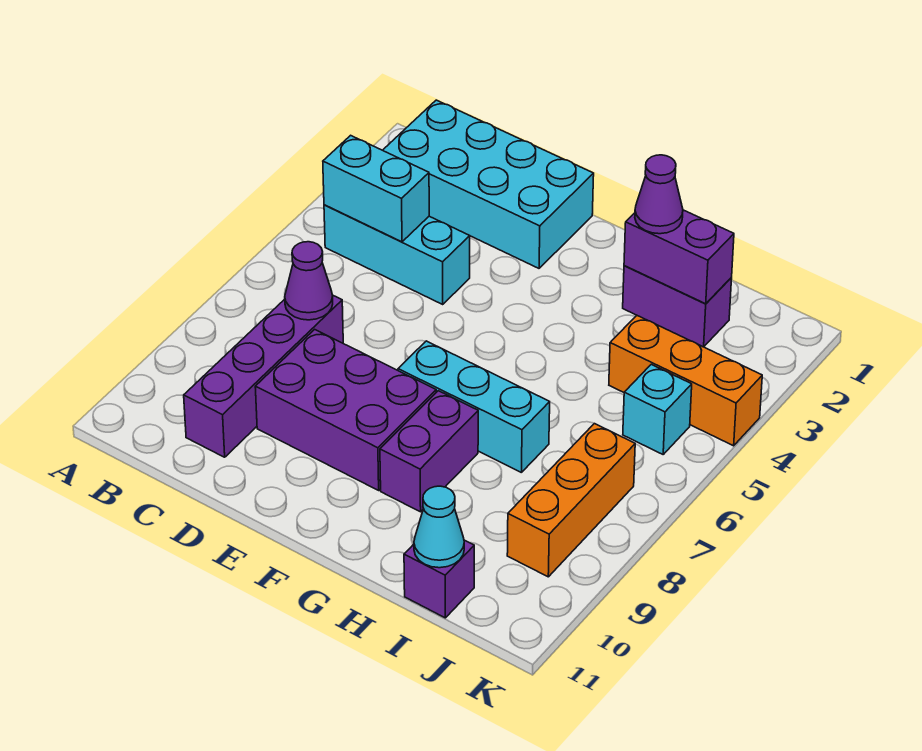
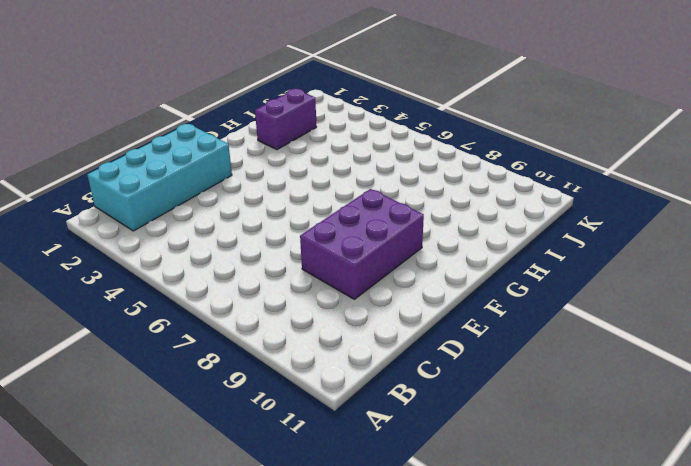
none -> cyan brick B4:D4 level 1
none -> purple brick C7:C10 level 1
none -> cyan brick F7:H7 level 1

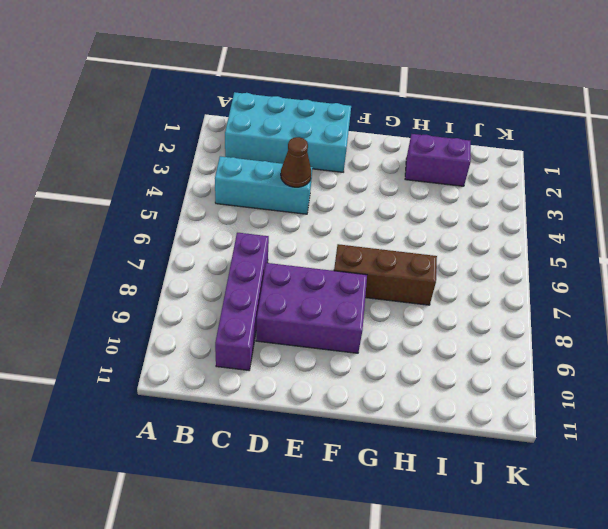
brown cone D4 level 2 -> none
brown brick F7:H7 level 1 -> cyan brick F7:H7 level 1
none -> purple brick G8:G9 level 1
none -> orange brick I4:K4 level 1
none -> purple brick I11 level 1

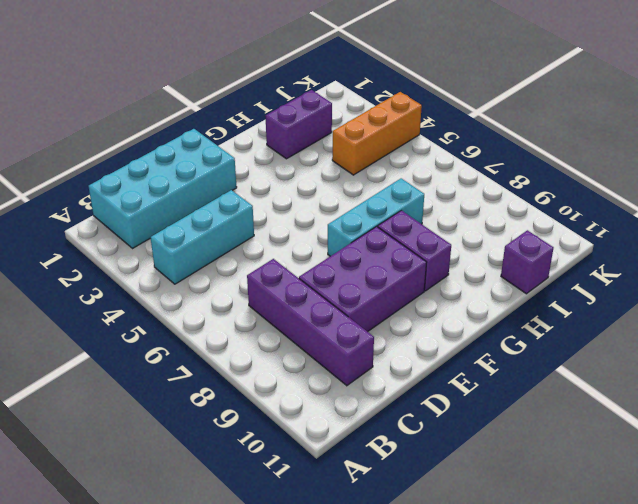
none -> cyan brick J5 level 1
none -> orange brick J7:J9 level 1
none -> cyan brick B4:C4 level 2

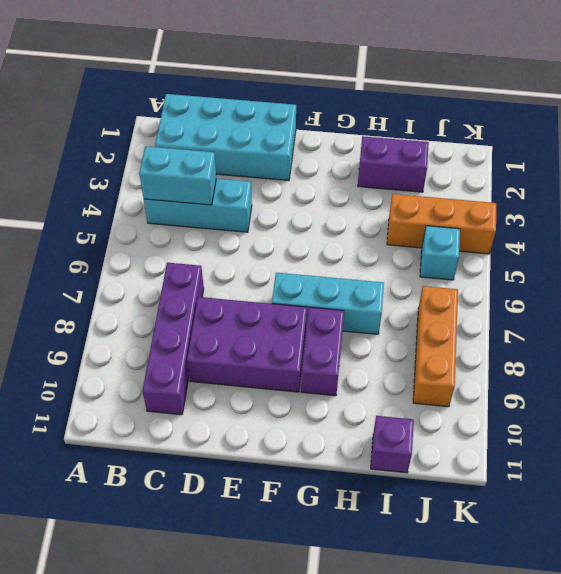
none -> purple cone C7 level 2
none -> purple brick H2:I2 level 2
none -> cyan cone I11 level 2

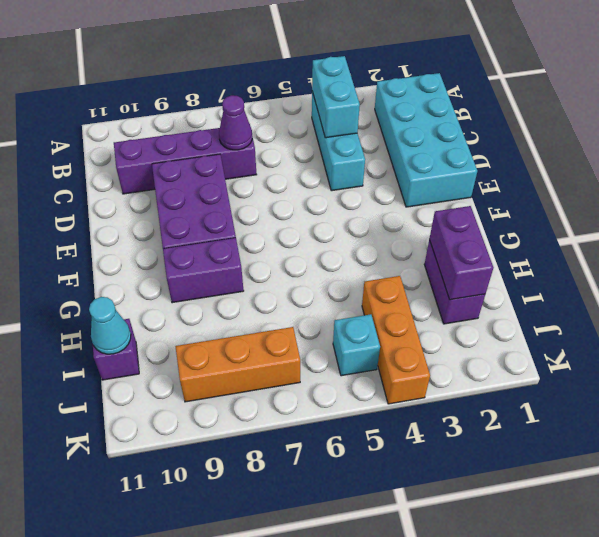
none -> cyan brick F7:H7 level 1
none -> purple cone H2 level 3

